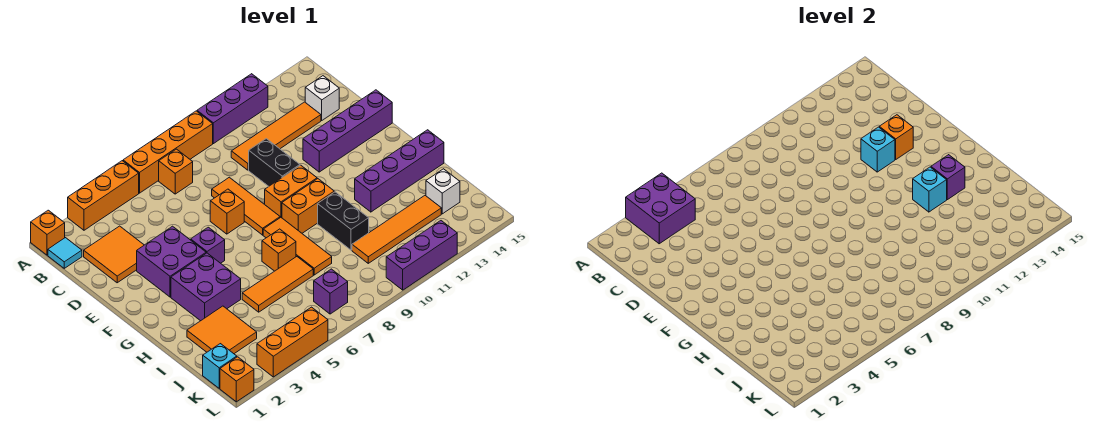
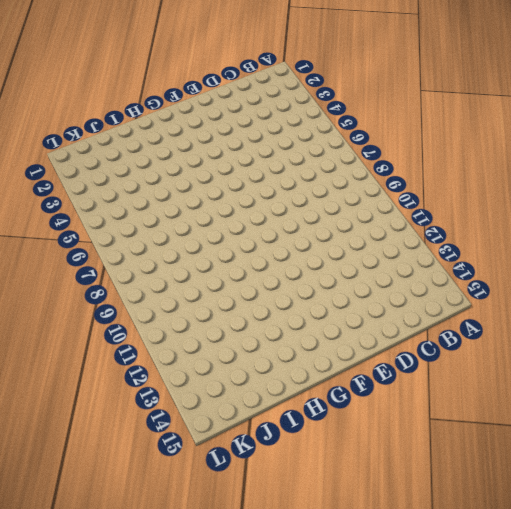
none -> orange brick A1 level 1
none -> orange brick A3:A5 level 1
none -> orange brick A6:A9 level 1
none -> purple brick A10:A12 level 1

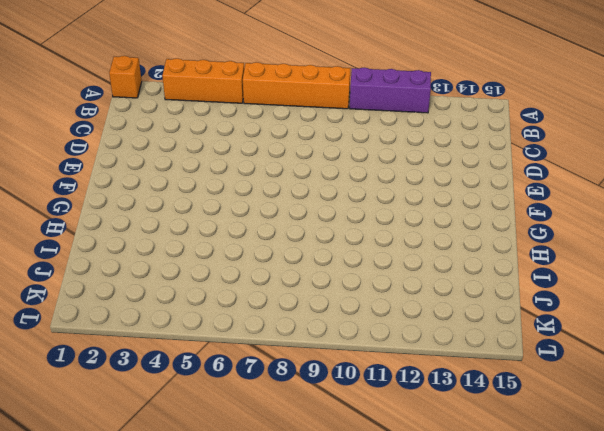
none -> cyan tile B1 level 1
none -> orange brick B7 level 1
none -> orange tile C2:D3 level 1
none -> orange tile C10:C13 level 1

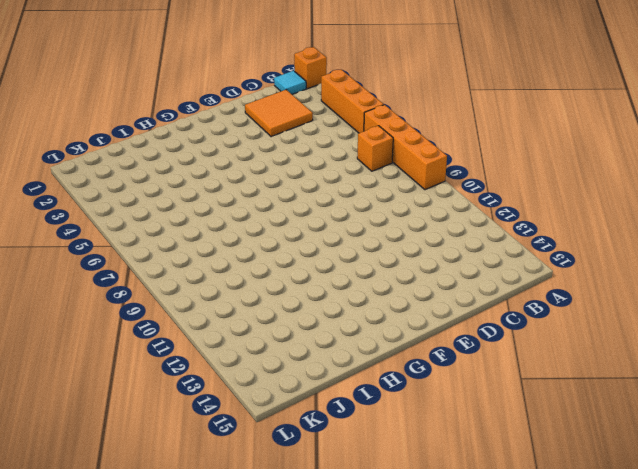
none -> purple brick A10:A12 level 1
none -> orange tile C10:C13 level 1
none -> white brick C14 level 1
none -> orange tile D8:F8 level 1

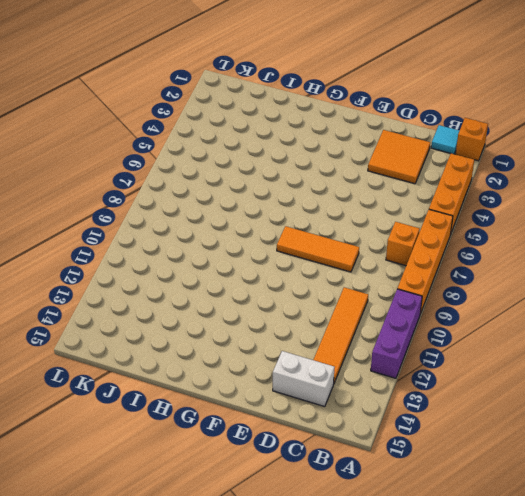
white brick C14:D14 level 1 -> white brick C14 level 1
none -> black brick D10:E10 level 1
none -> purple brick E3:F4 level 1
none -> orange brick E7 level 1
none -> purple brick E12:E15 level 1

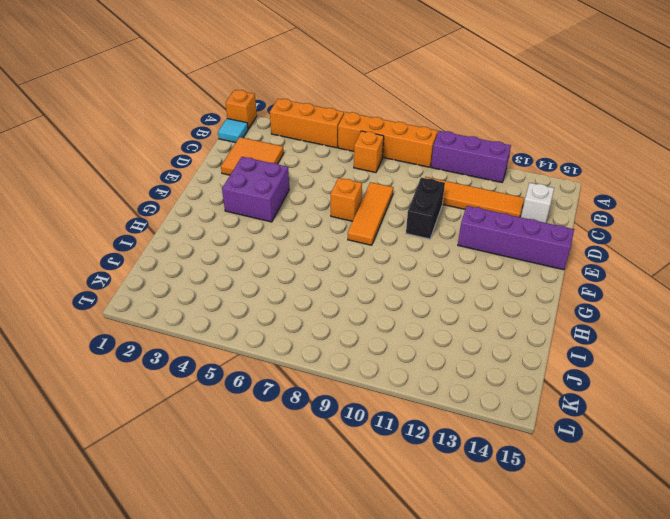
none -> purple brick F5 level 1
none -> orange brick F9:F10 level 1
none -> purple brick G3:H4 level 1
none -> orange tile G8:I8 level 1

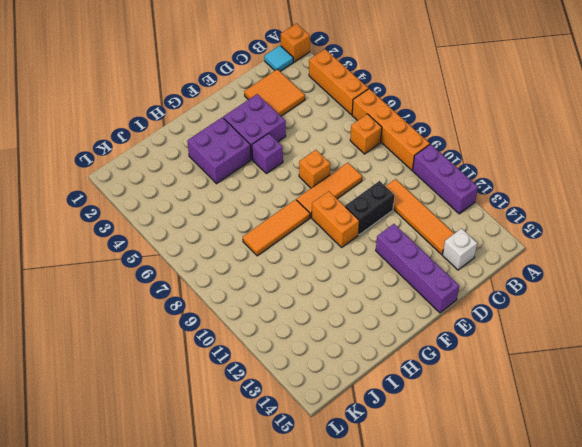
none -> orange brick G9:G10 level 1
none -> orange brick H7 level 1
none -> black brick H10:I10 level 1
none -> purple brick H12:H15 level 1

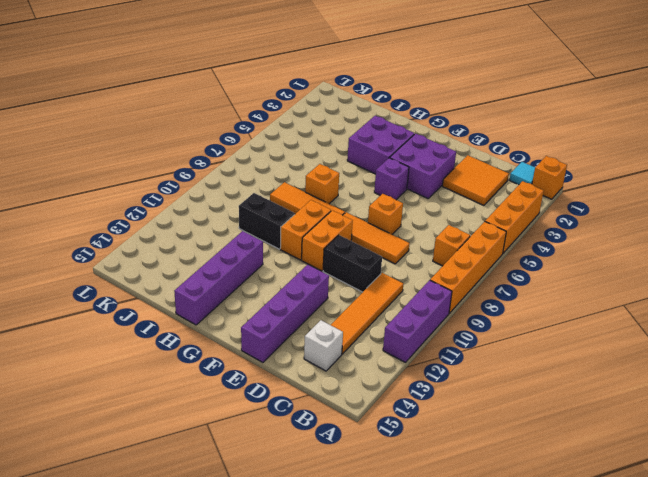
none -> orange tile I2:J3 level 1
none -> orange tile I5:I7 level 1
none -> orange tile J10:J13 level 1
none -> white brick J14 level 1

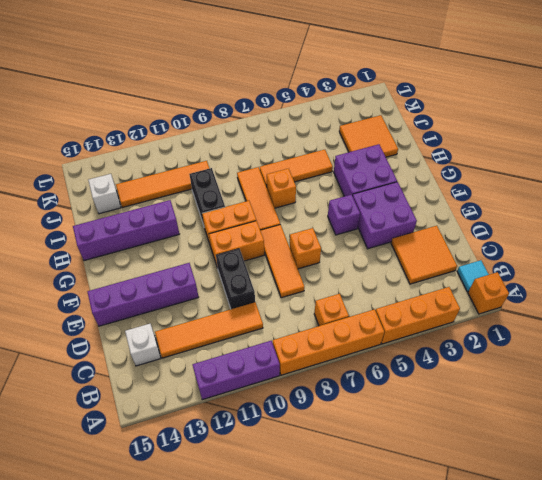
none -> cyan brick K1 level 1
none -> purple brick K7 level 1
none -> orange brick L1 level 1
none -> orange brick L3:L5 level 1

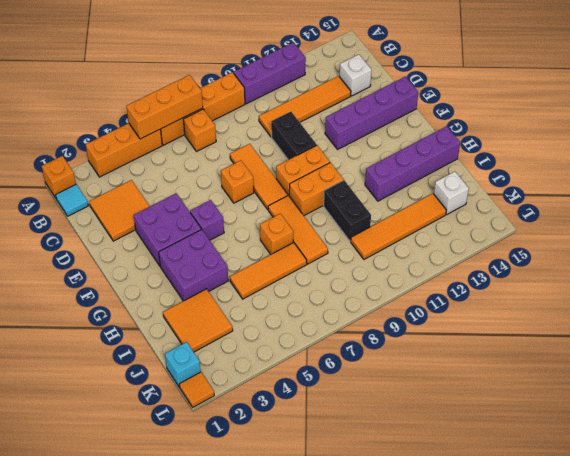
orange brick A5:A7 level 2 -> orange brick L3:L5 level 1
orange tile L1 level 1 -> orange brick L1 level 1
none -> purple brick K7 level 1
none -> purple brick L10:L12 level 1
none -> purple brick A3:B4 level 2
none -> cyan brick E12 level 2

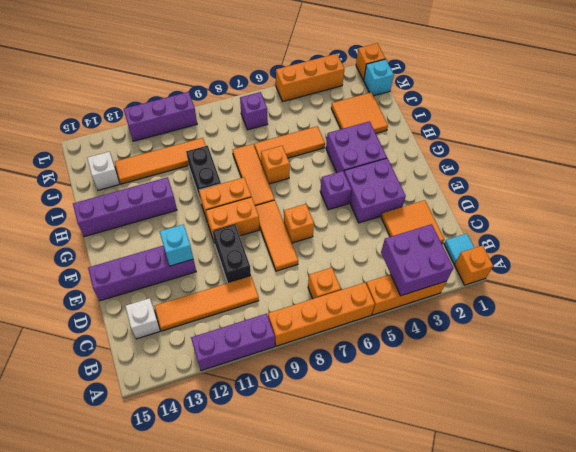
none -> orange brick E13 level 2
none -> cyan brick H12 level 2
none -> purple brick H13 level 2

